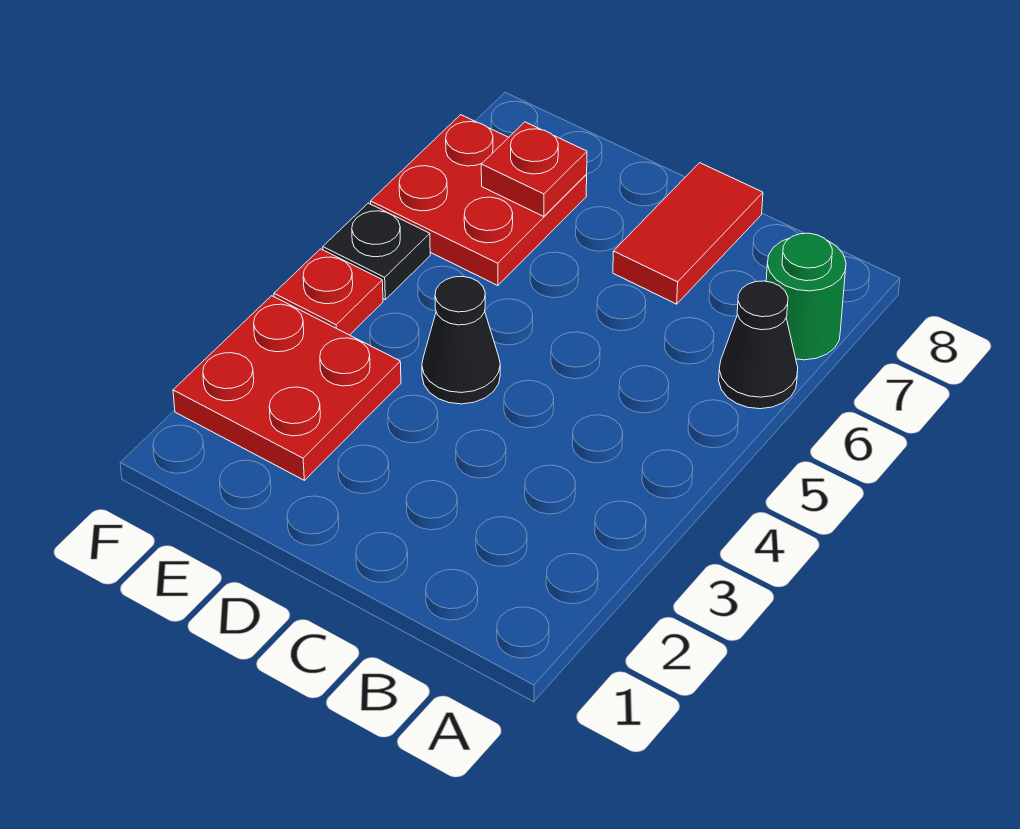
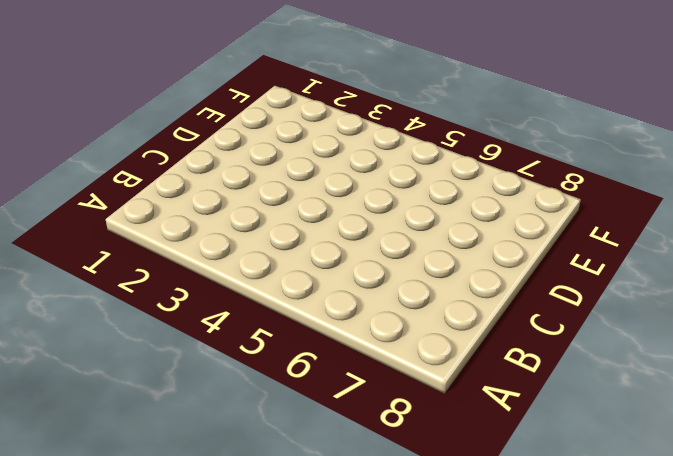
none -> black cone A6 level 1
none -> green round brick A7 level 1

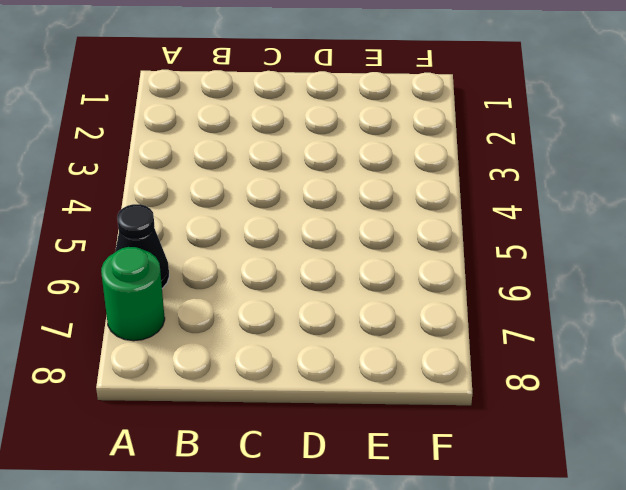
none -> red tile C7:C8 level 1
none -> black cone D4 level 1

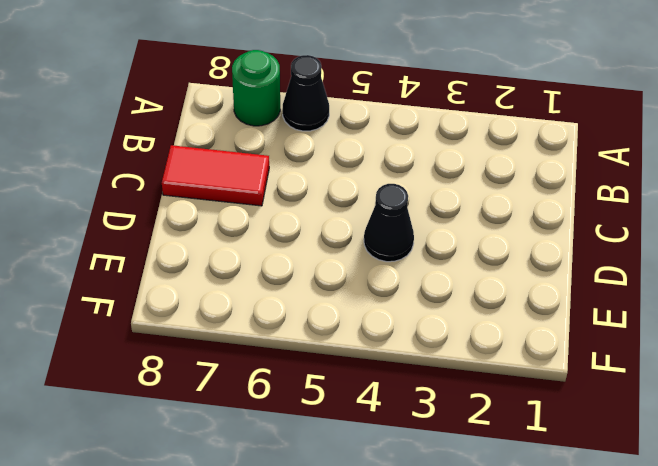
none -> red plate E2:F3 level 1
none -> red plate E6:F7 level 1

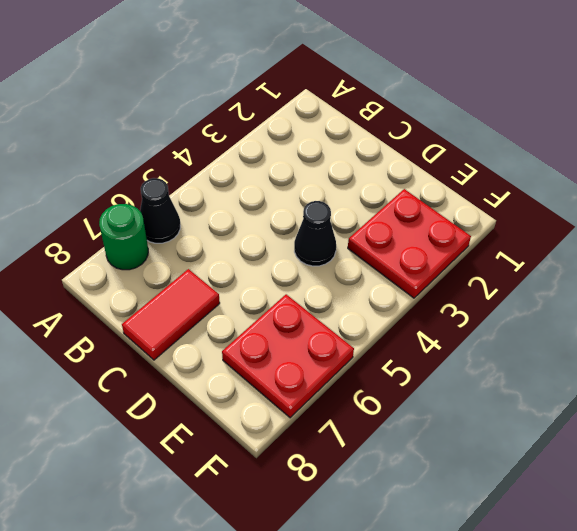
none -> red plate F4 level 1
none -> black plate F5 level 1

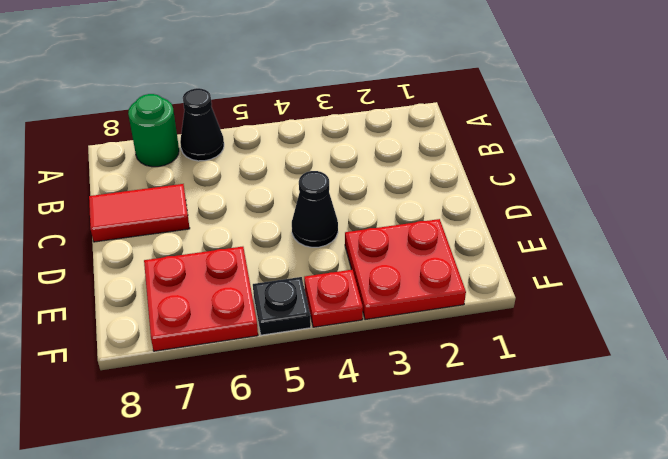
none -> red plate E7 level 2

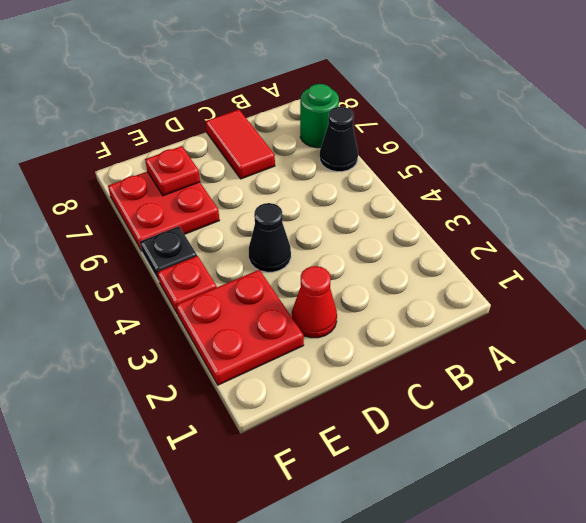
red cone D2 level 1 -> none

